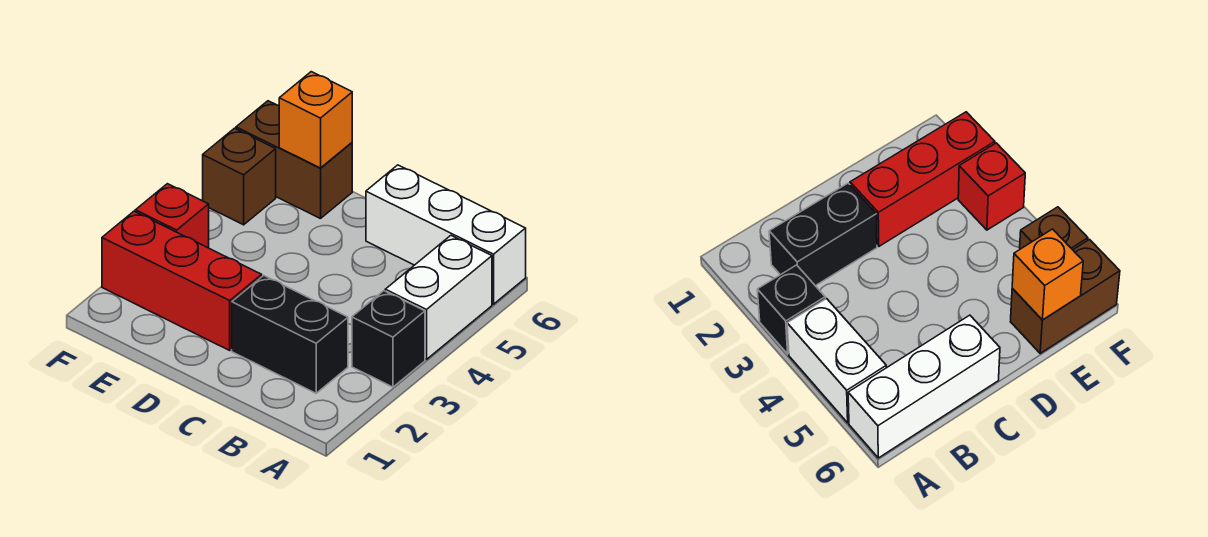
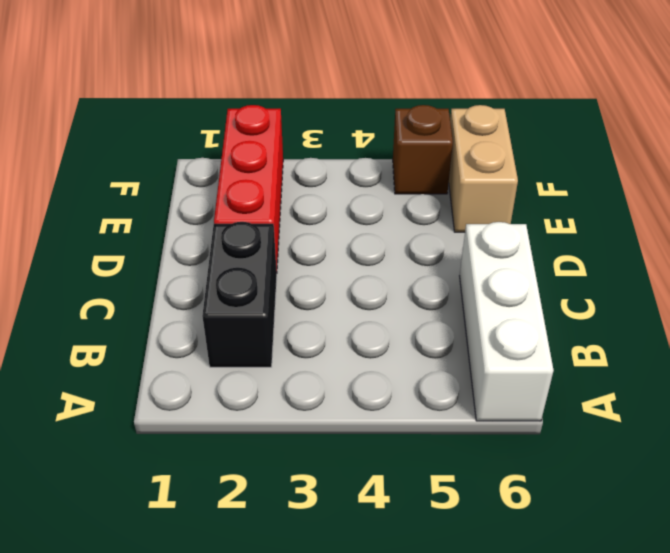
tan brick E6:F6 level 1 -> brown brick E6:F6 level 1
none -> black brick A3 level 1
none -> white brick A4:A5 level 1

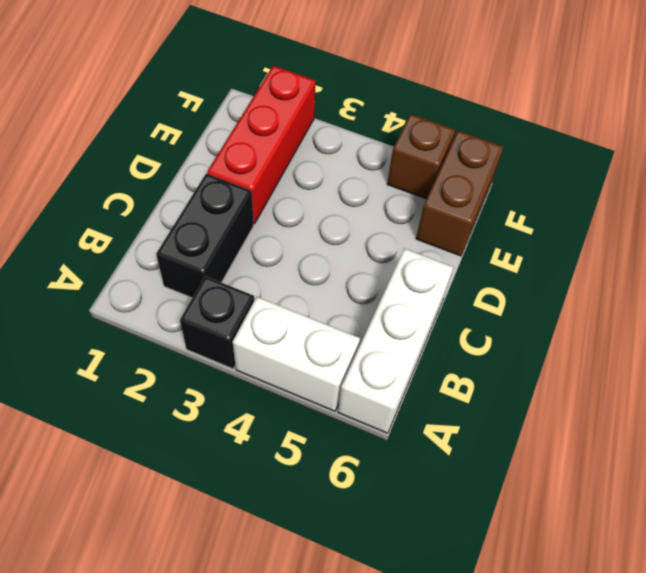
none -> red brick F3 level 1
none -> orange brick E6 level 2

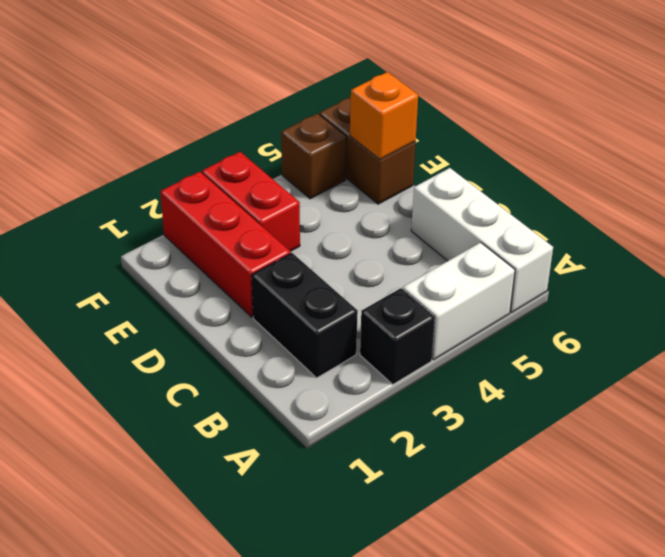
red brick E3:F3 level 1 -> red brick F3 level 1

